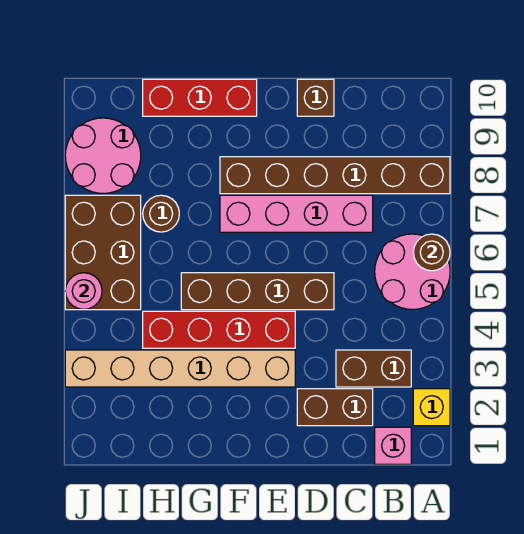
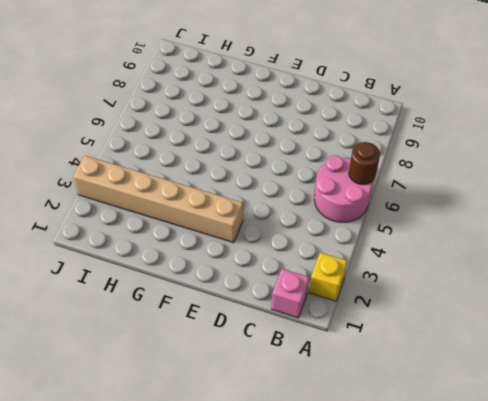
none -> brown brick A8:F8 level 1
none -> brown brick B3:C3 level 1
none -> brown brick C2:D2 level 1

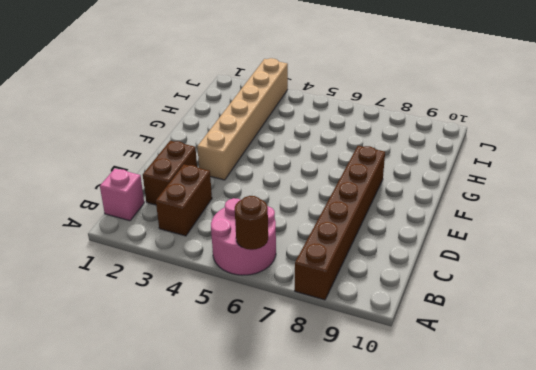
none -> yellow brick A2 level 1
none -> pink brick C7:F7 level 1
none -> brown brick D5:G5 level 1

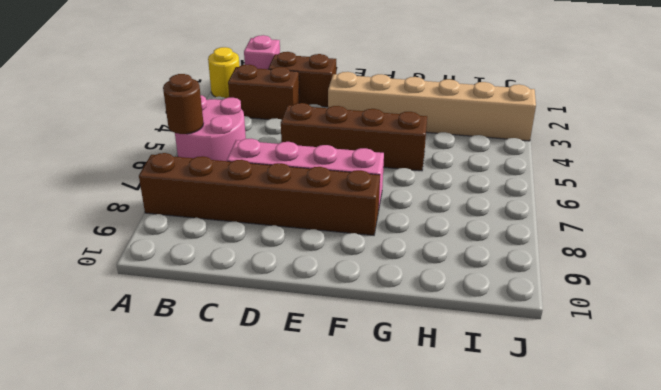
yellow round brick A2 level 1 -> yellow brick A2 level 1
none -> brown brick D10 level 1
none -> red brick E4:H4 level 1
none -> red brick F10:H10 level 1

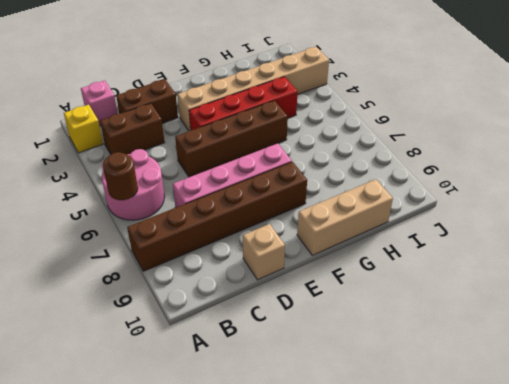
tan brick D10 level 1 -> brown brick D10 level 1
tan brick F10:H10 level 1 -> red brick F10:H10 level 1
none -> brown round brick H7 level 1
none -> brown brick I5:J7 level 1
none -> pink round brick I8:J9 level 1

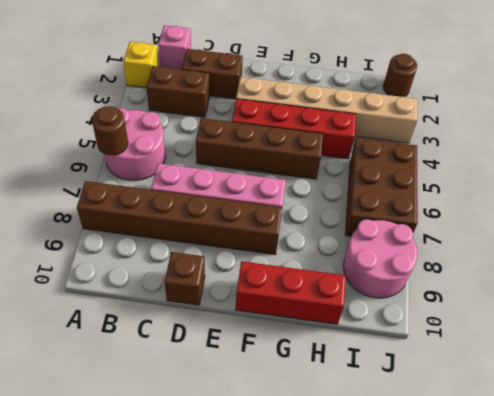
brown round brick J1 level 1 -> brown round brick H7 level 1
none -> pink round brick J5 level 2

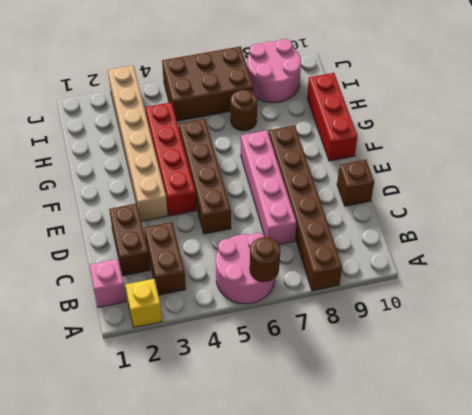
none -> pink round brick J5 level 2

